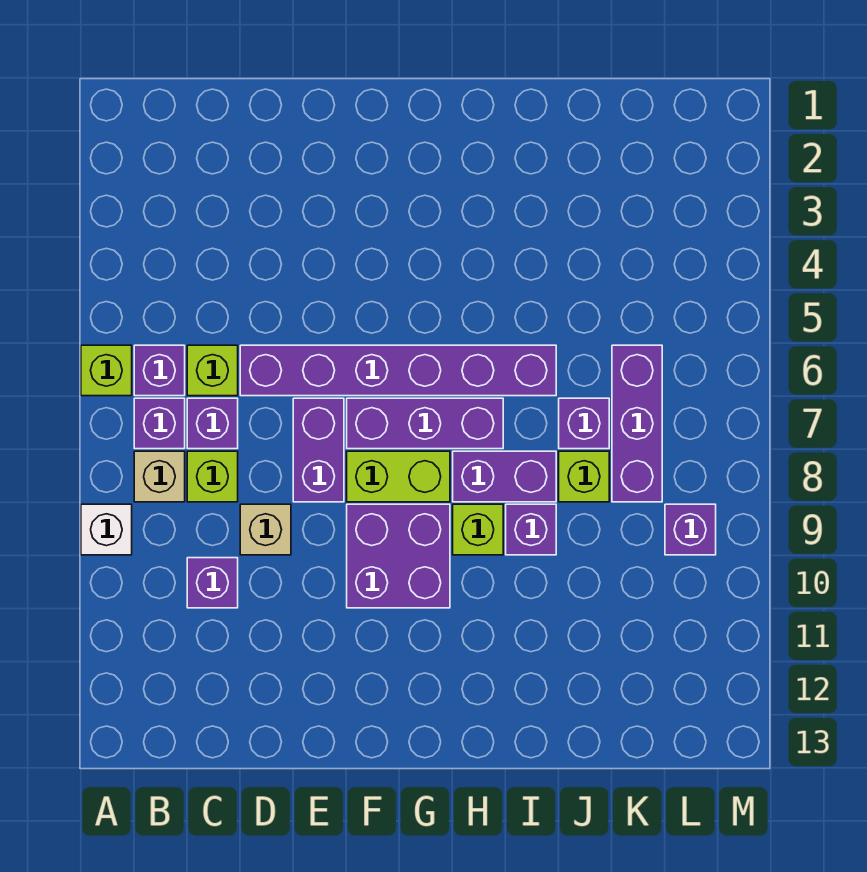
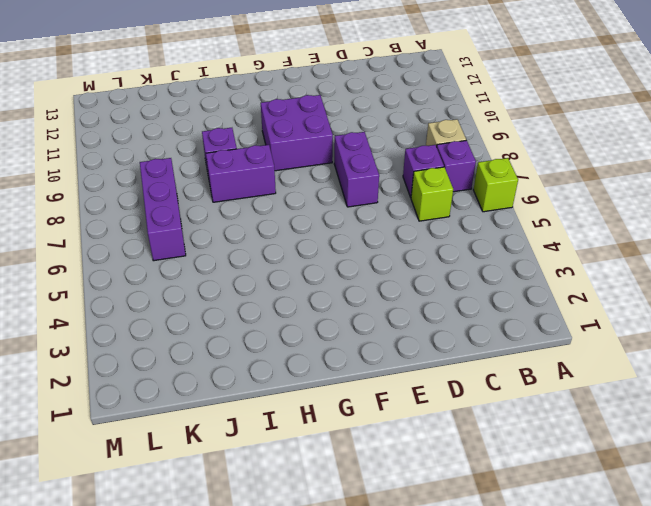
none -> white brick A9 level 1
none -> purple brick B6 level 1
none -> lime brick C8 level 1

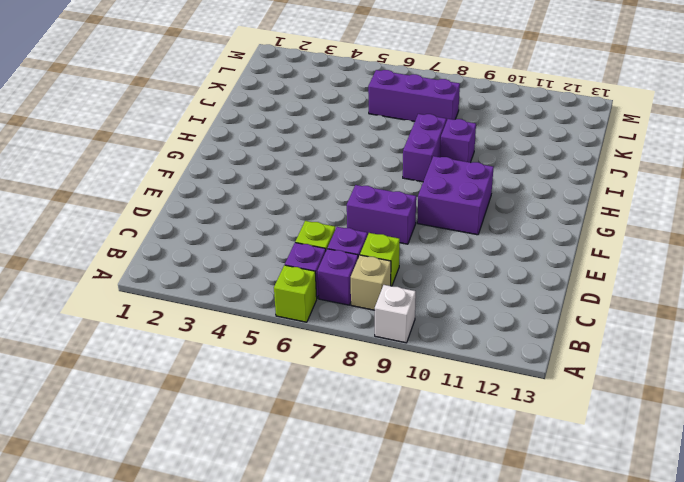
none -> purple brick C10 level 1
none -> purple brick D6:I6 level 1
none -> tan brick D9 level 1

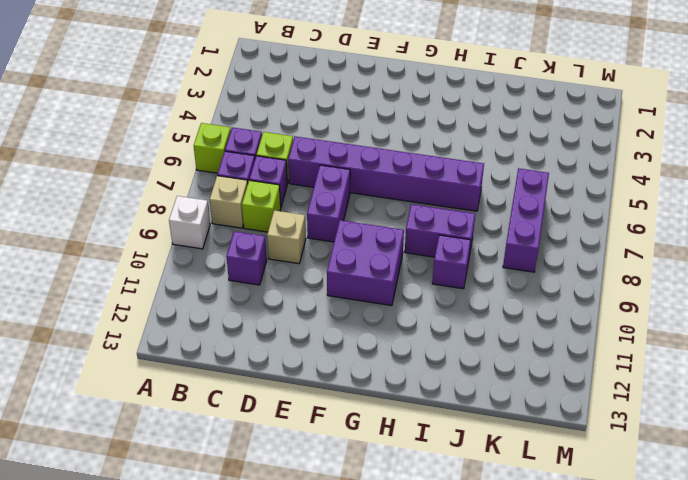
none -> purple brick F7:H7 level 1
none -> lime brick F8:G8 level 1
none -> lime brick H9 level 1

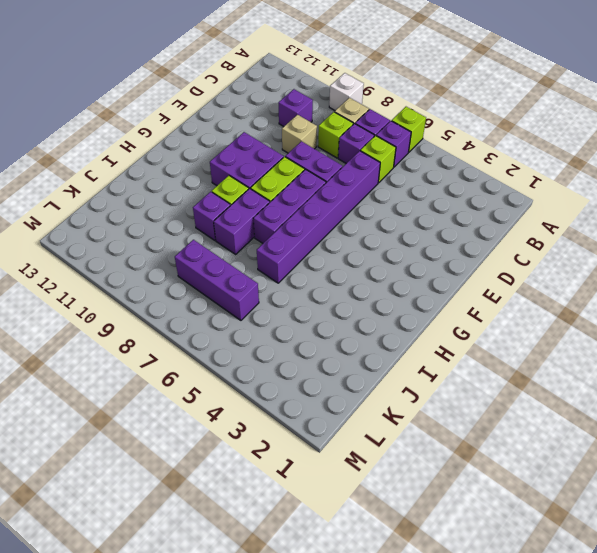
none -> purple brick J7 level 1
none -> lime brick J8 level 1
none -> purple brick L9 level 1

